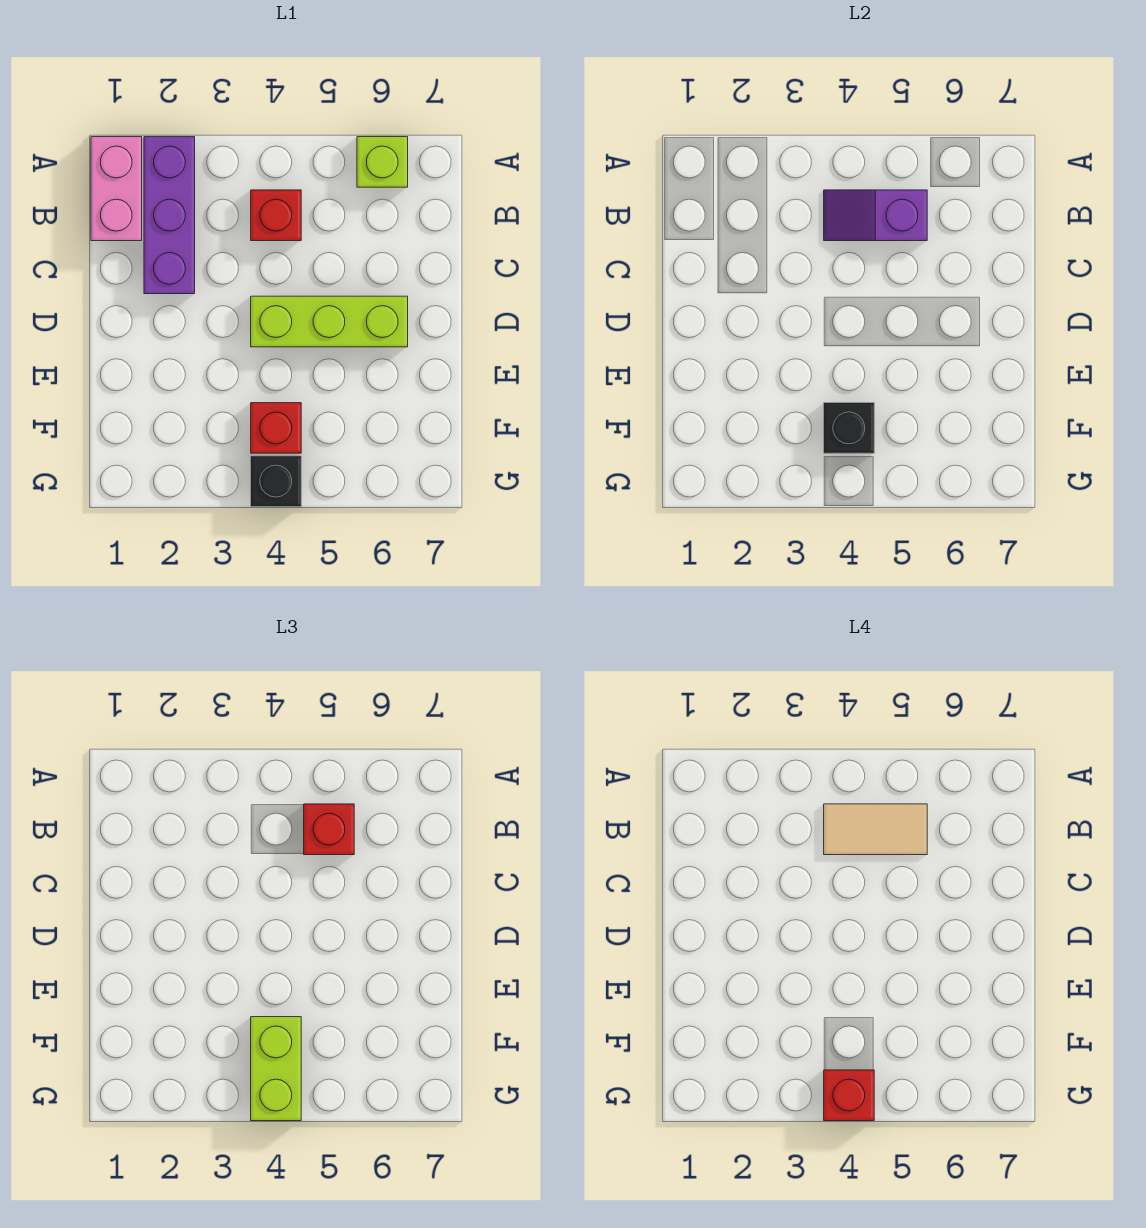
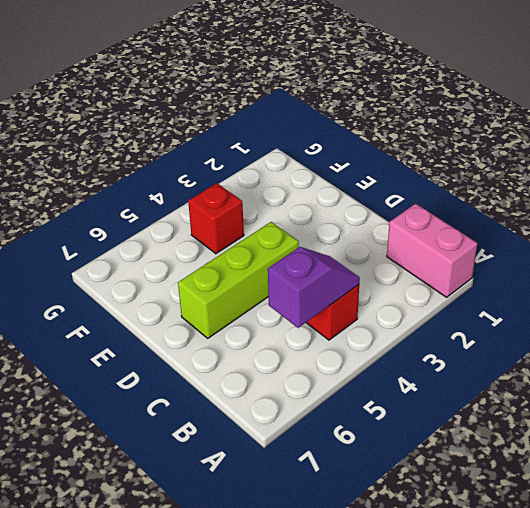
none -> purple brick A2:C2 level 1
none -> lime brick A6 level 1
none -> black brick G4 level 1

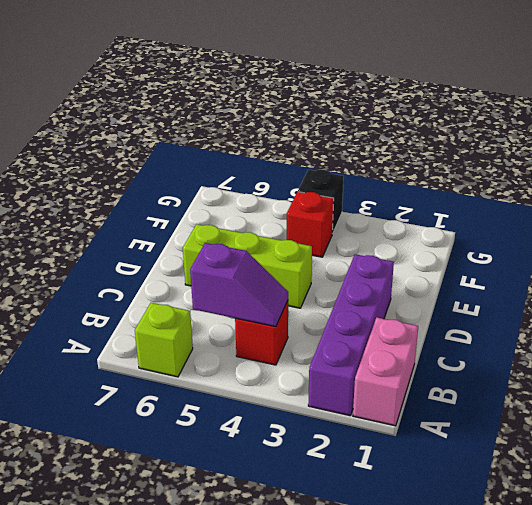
purple brick A2:D2 level 1 -> purple brick A2:C2 level 1
none -> black brick F4 level 2
none -> red brick B5 level 3
none -> lime brick F4:G4 level 3

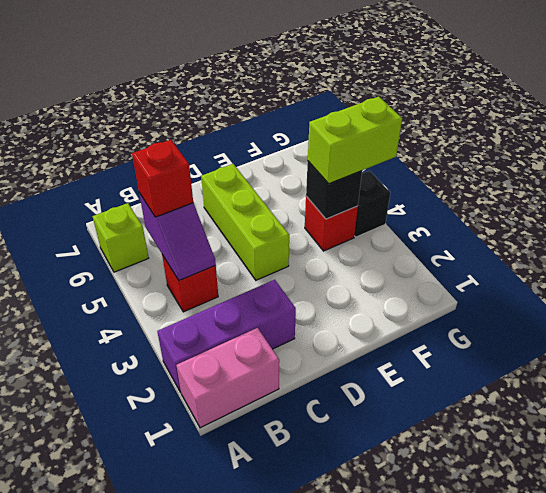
none -> tan tile B4:B5 level 4
none -> red brick G4 level 4

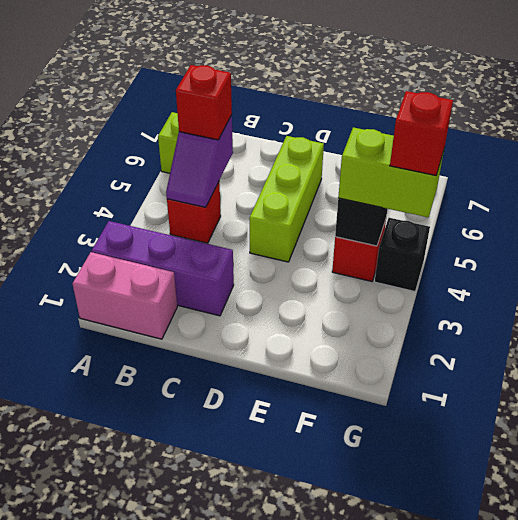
none -> tan tile B4:B5 level 4

